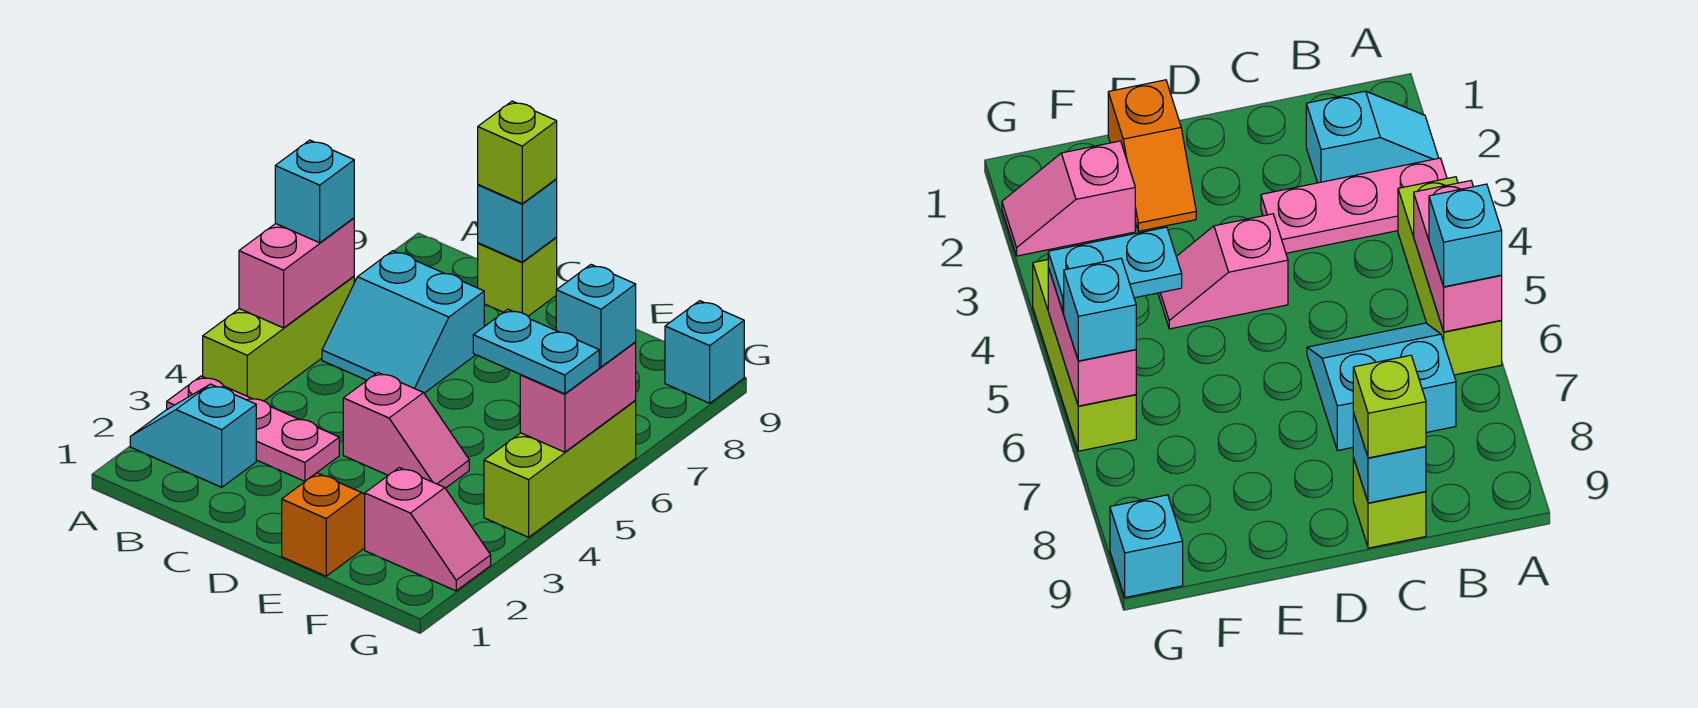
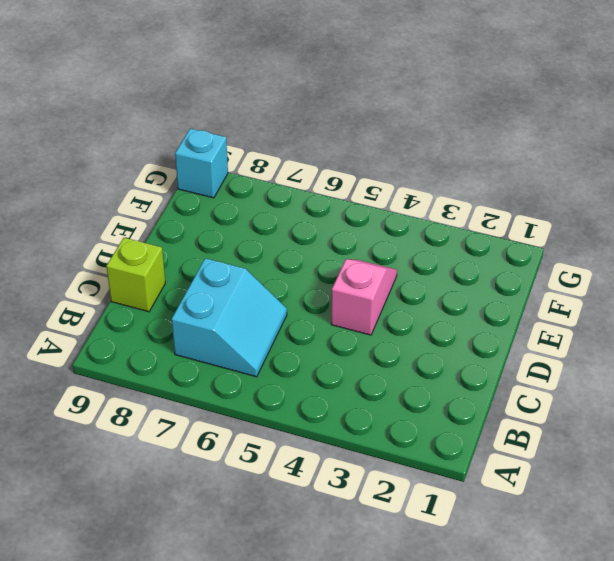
none -> cyan slope A2:B2 level 1 top B
none -> pink plate A3:C3 level 1
none -> lime brick A4:A6 level 1

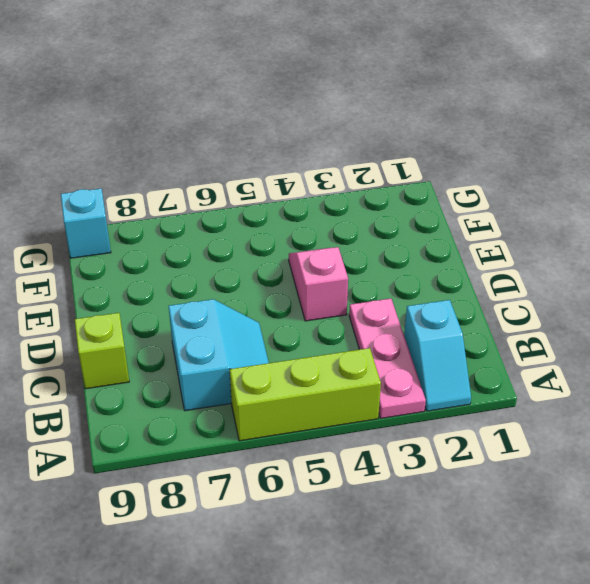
none -> orange slope E1:E2 level 1 top 1
none -> pink slope F2:G2 level 1 top F
none -> lime brick G4:G6 level 1

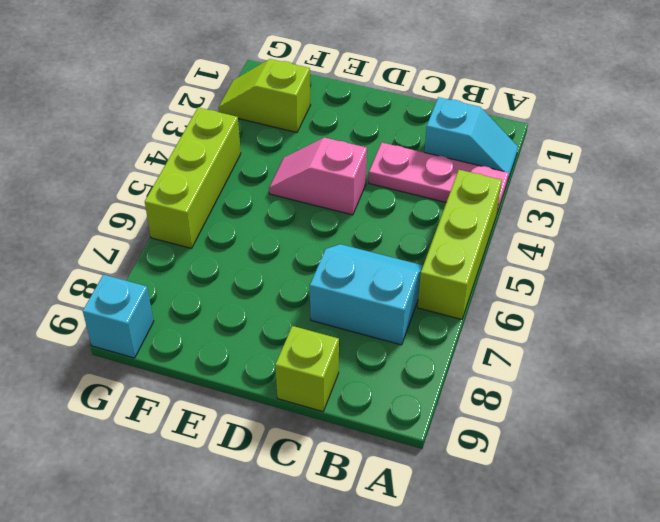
lime slope F2:G2 level 1 top F -> pink slope F2:G2 level 1 top F
none -> orange slope E1:E2 level 1 top 1
none -> pink brick A5:A6 level 2
none -> cyan brick C9 level 2

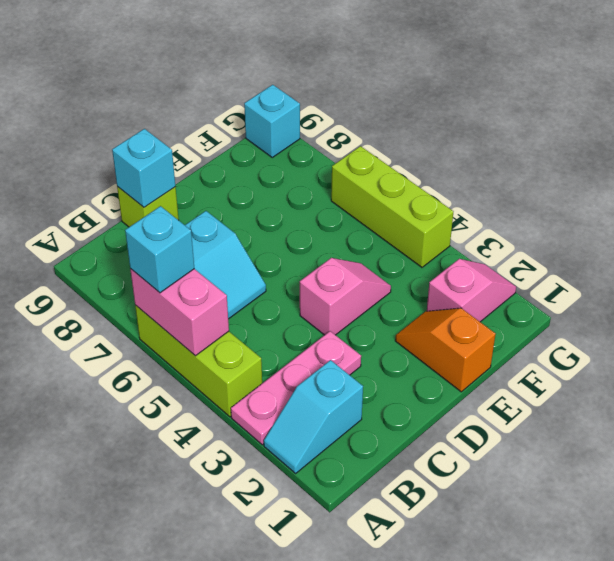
none -> pink brick G5:G6 level 2
none -> lime brick C9 level 3
none -> cyan plate F5:G5 level 3

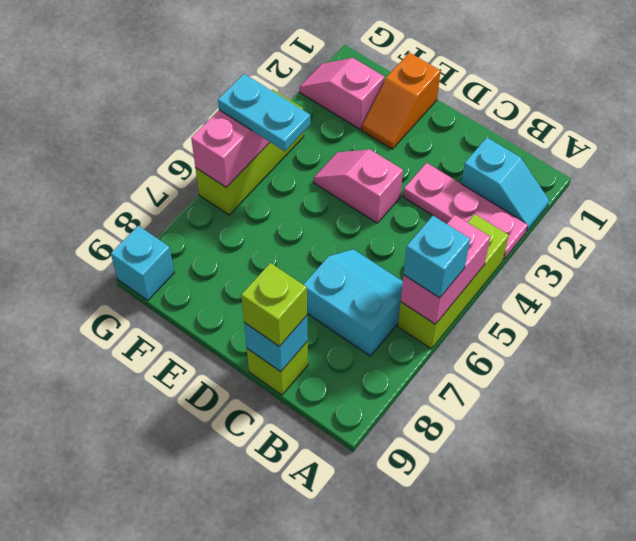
none -> cyan brick G6 level 3

